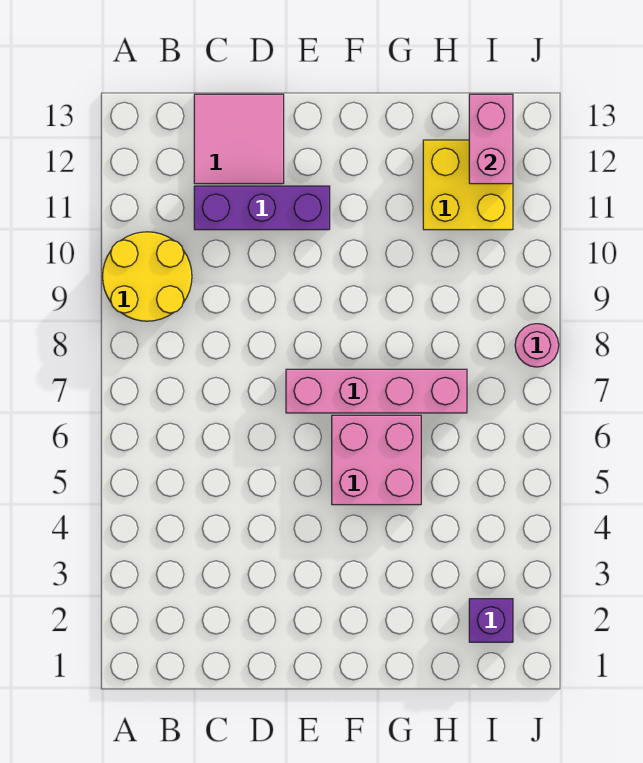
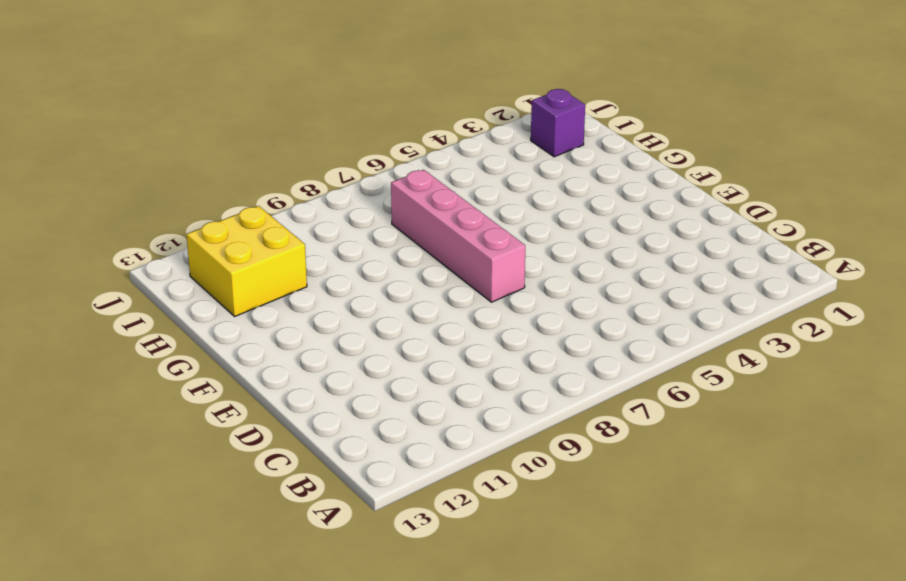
none -> yellow round brick A9:B10 level 1
none -> purple brick C11:E11 level 1

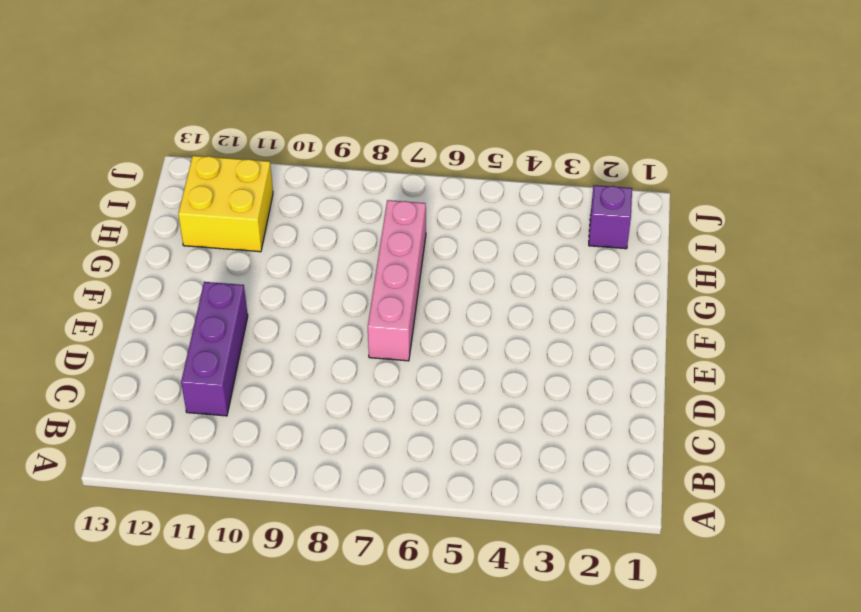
none -> yellow round brick A9:B10 level 1
none -> pink tile C12:D13 level 1

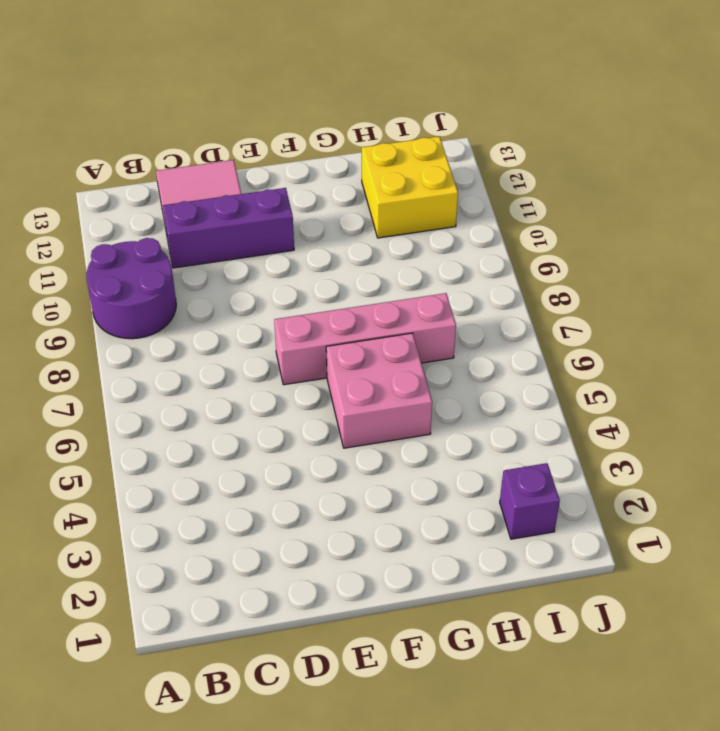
purple round brick A9:B10 level 1 -> yellow round brick A9:B10 level 1
none -> pink round brick J8 level 1
none -> pink brick I12:I13 level 2

